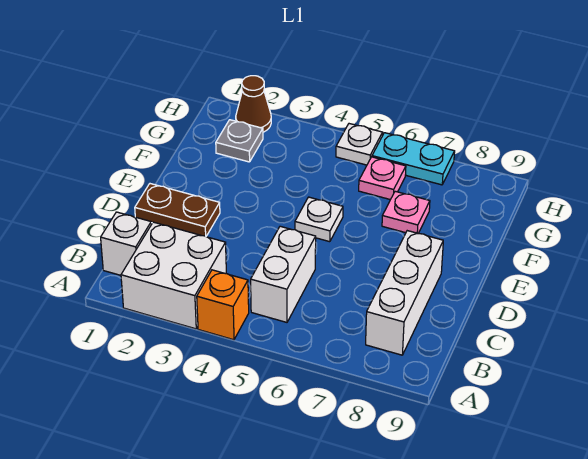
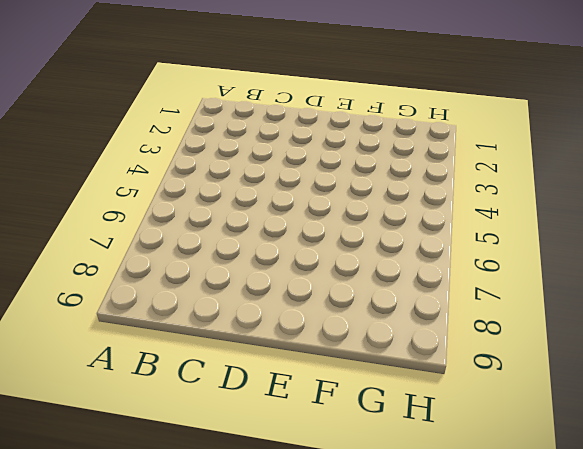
none -> white brick A2:B3 level 1
none -> orange brick A4 level 1
none -> white brick B1 level 1

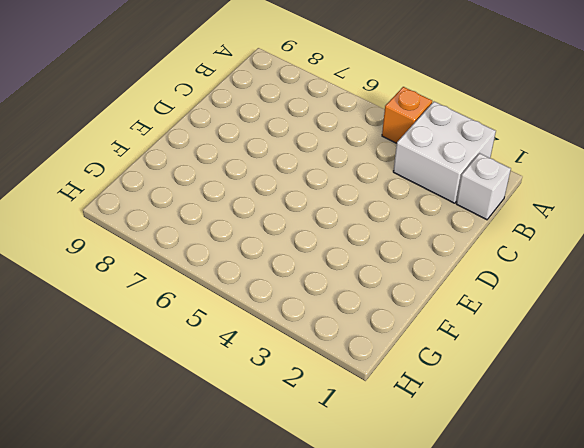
none -> white brick B5:C5 level 1
none -> white brick B8:D8 level 1
none -> brown plate D1:D2 level 1

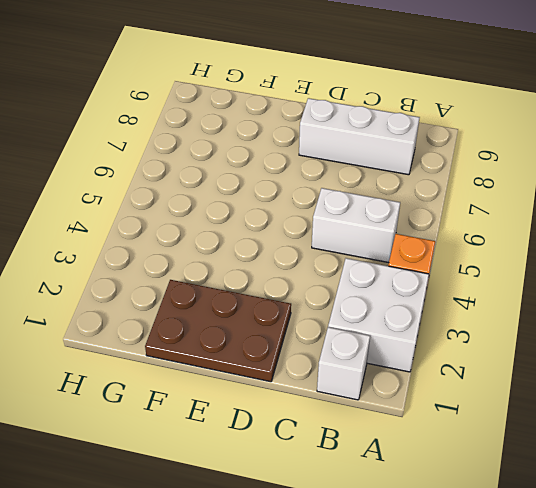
brown plate D1:F2 level 1 -> brown plate D1:D2 level 1
none -> white plate E5 level 1
none -> pink plate F7 level 1
none -> grey plate G2 level 1

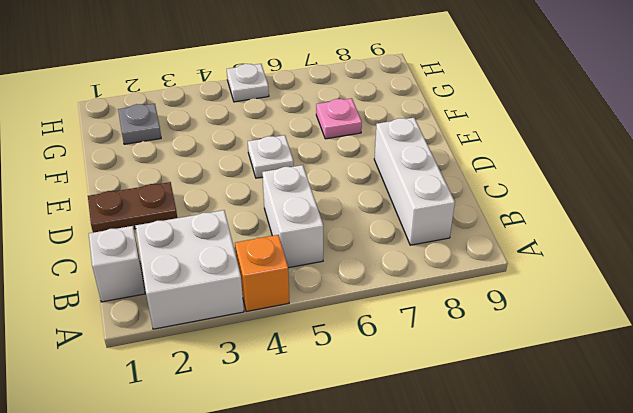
none -> pink plate G6 level 1
none -> brown cone H2 level 1
none -> cyan plate H6:H7 level 1

